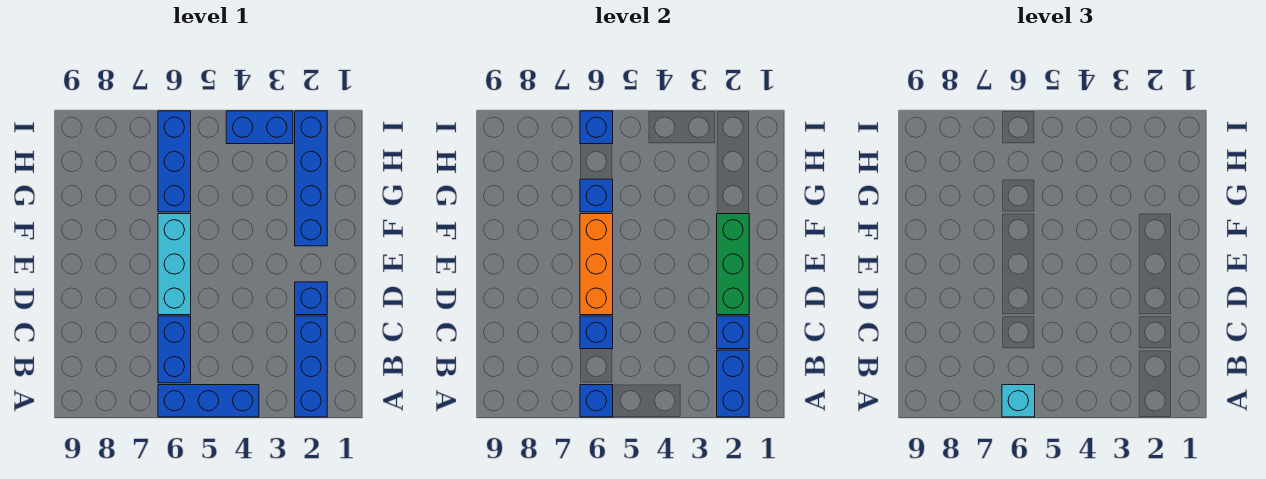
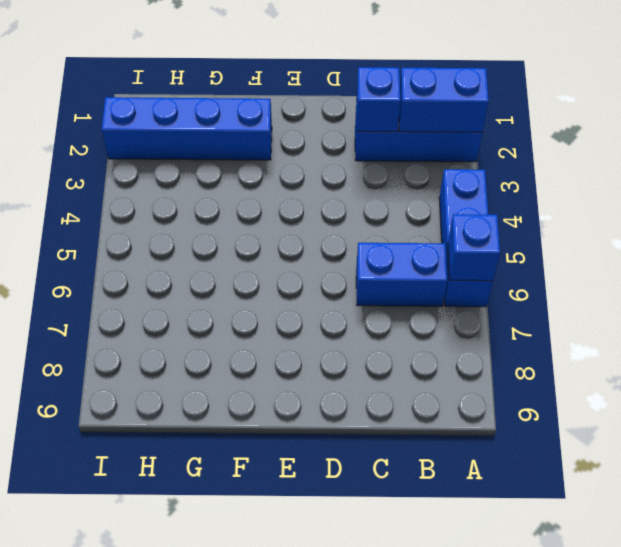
none -> blue brick D2 level 1
none -> cyan brick D6:F6 level 1
none -> blue brick G6:I6 level 1

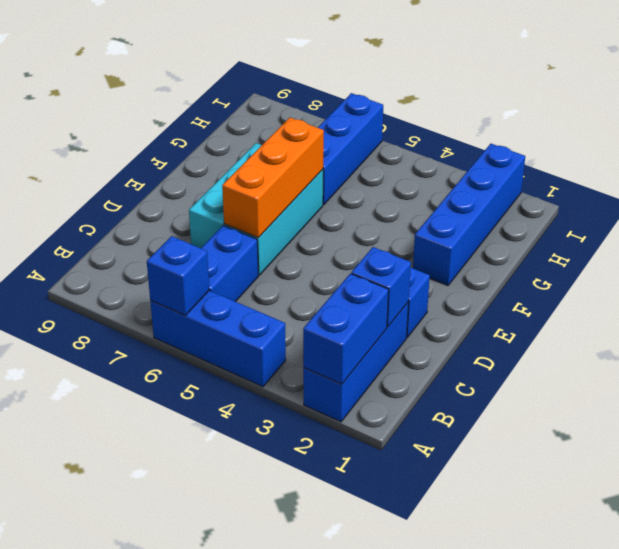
cyan brick D6:F7 level 1 -> cyan brick D6:F6 level 1
none -> blue brick I3:I4 level 1
none -> blue brick C6 level 2
none -> green brick D2:F2 level 2

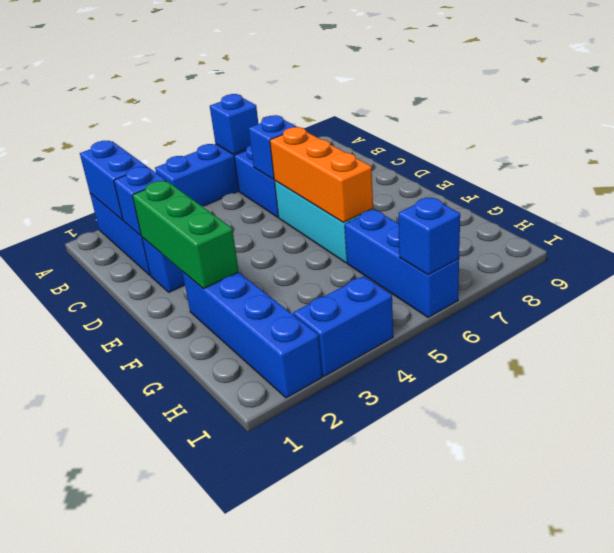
none -> blue brick G6 level 2
none -> cyan brick A6 level 3

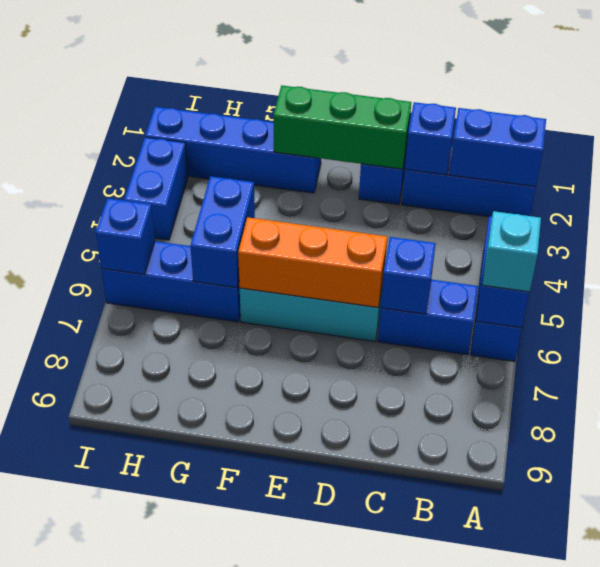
blue brick G5:G6 level 2 -> blue brick G6 level 2

